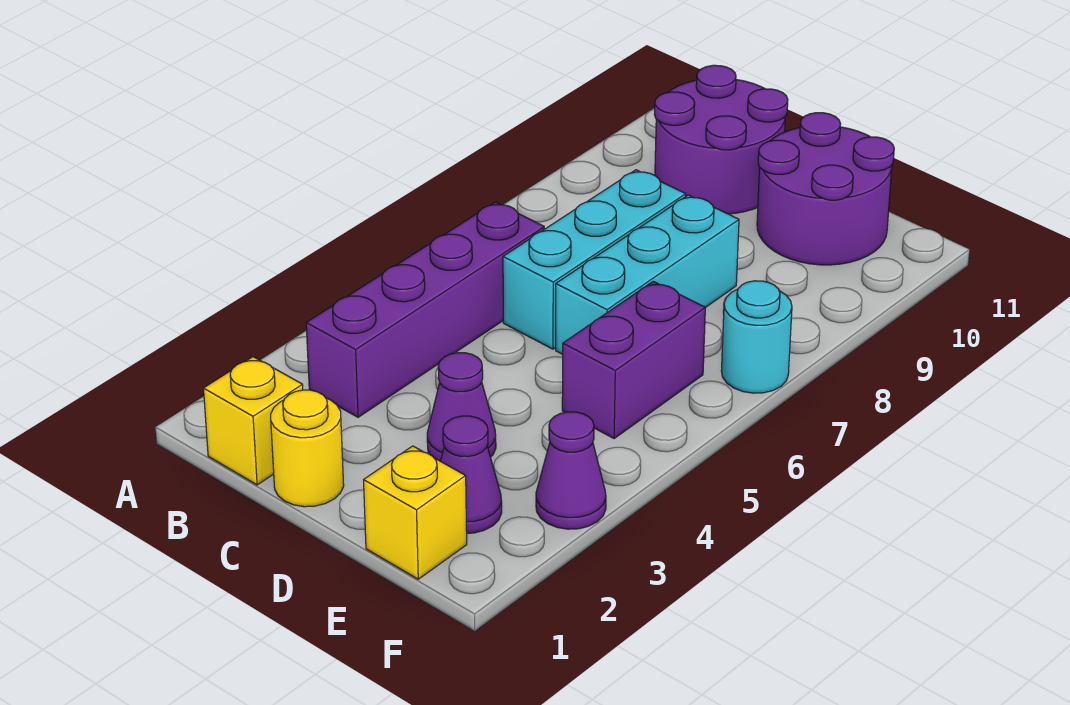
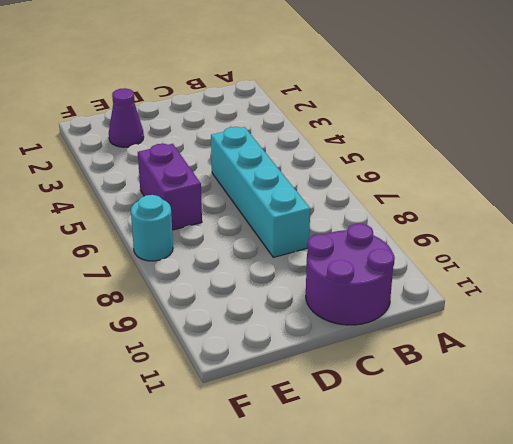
cyan brick C5:C8 level 1 -> cyan brick C6:C8 level 1
none -> yellow brick B1 level 1
none -> purple brick B3:B6 level 1
none -> yellow round brick C1 level 1

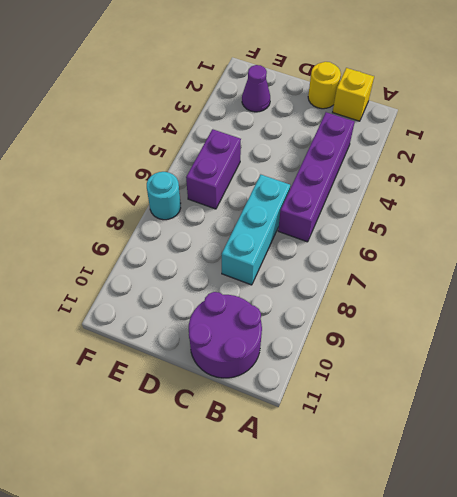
none -> purple cone D3 level 1
none -> cyan brick D6:D8 level 1
none -> purple round brick D10:E11 level 1

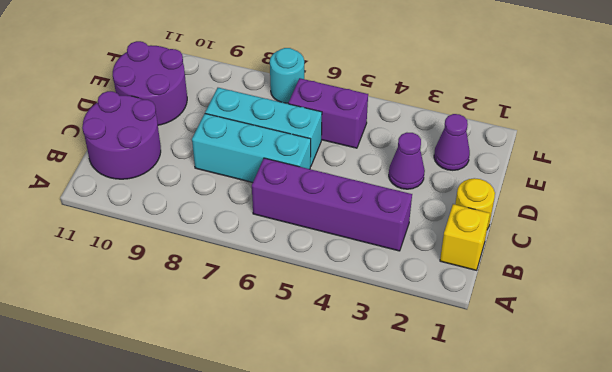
none -> yellow brick E1 level 1
none -> purple cone F3 level 1

